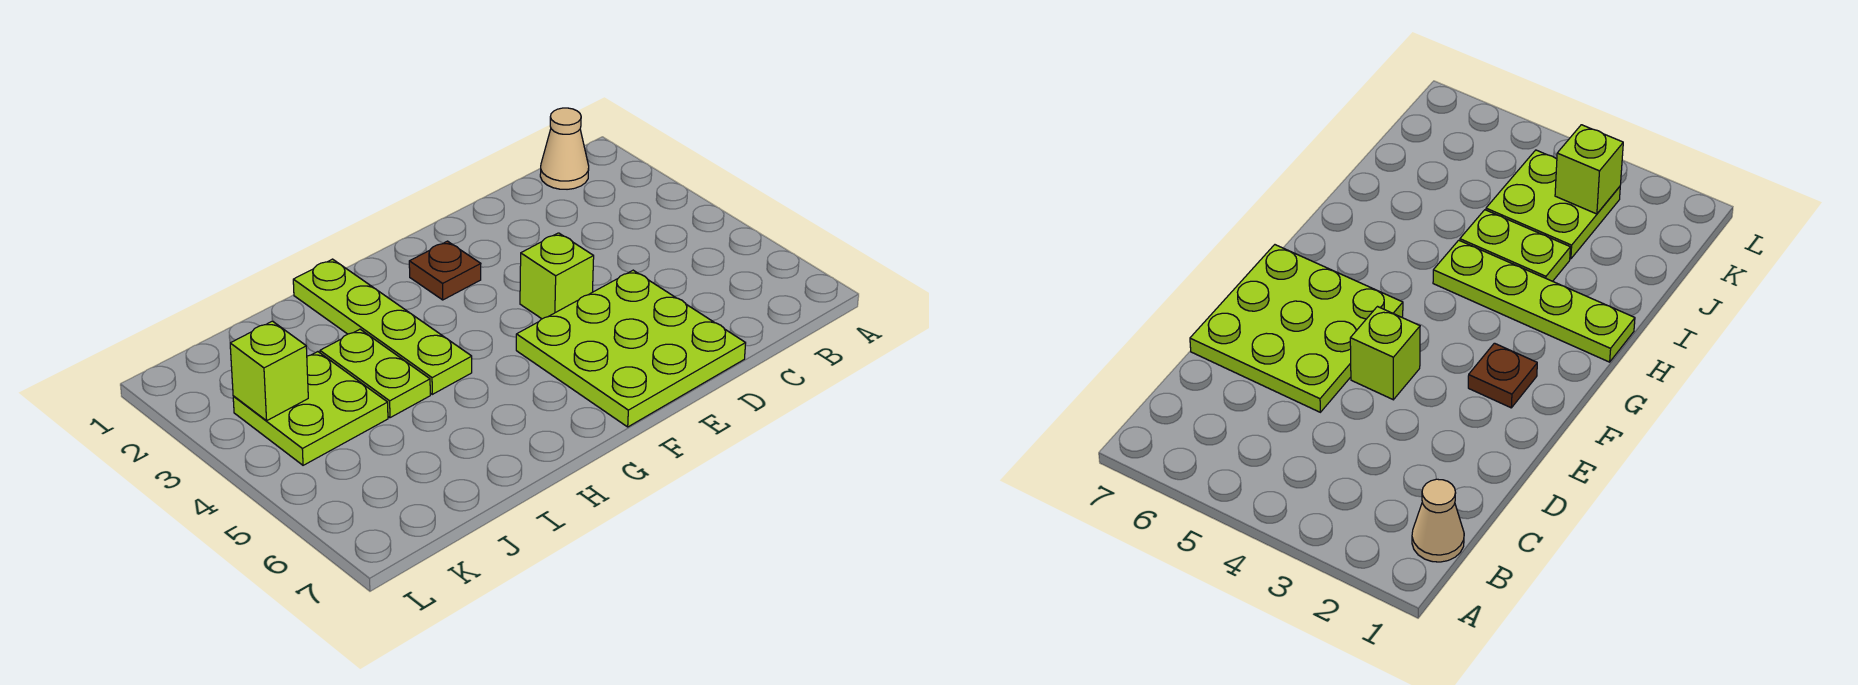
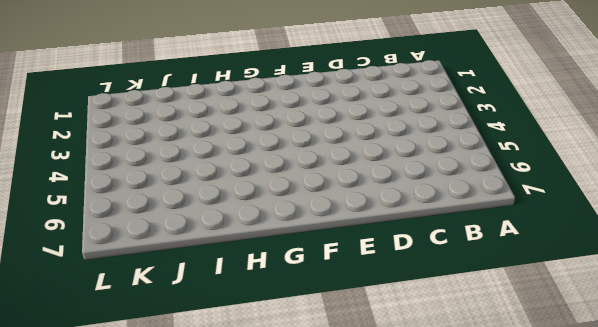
none -> tan cone B1 level 1
none -> lime plate D5:F7 level 1

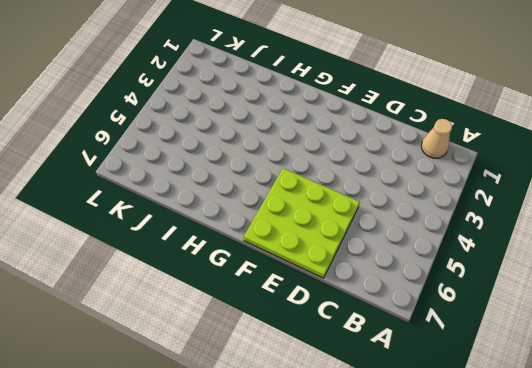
none -> lime brick E4 level 1
none -> brown plate F2 level 1

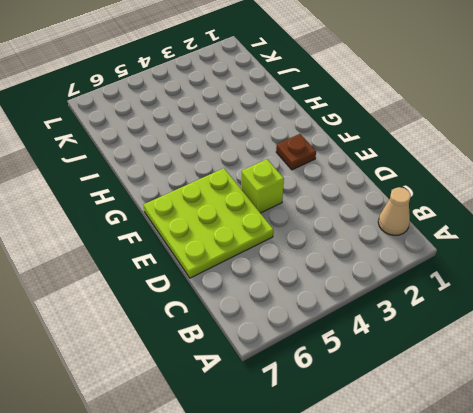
none -> lime plate H1:H4 level 1
none -> lime plate I3:I4 level 1

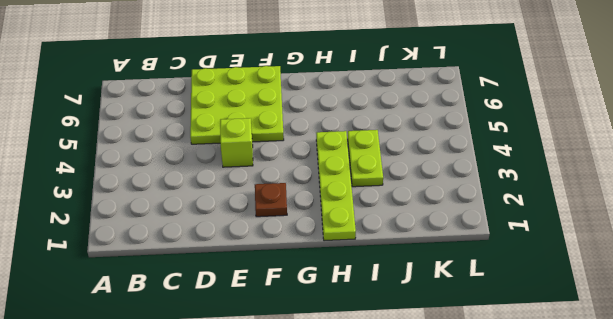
none -> tan cone B1 level 1
none -> lime plate J3:K4 level 1

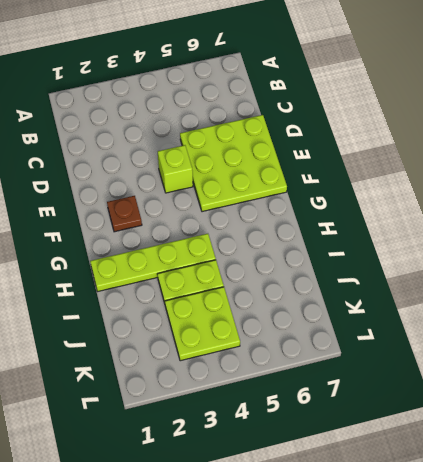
none -> tan cone B1 level 1
none -> lime brick K3 level 2

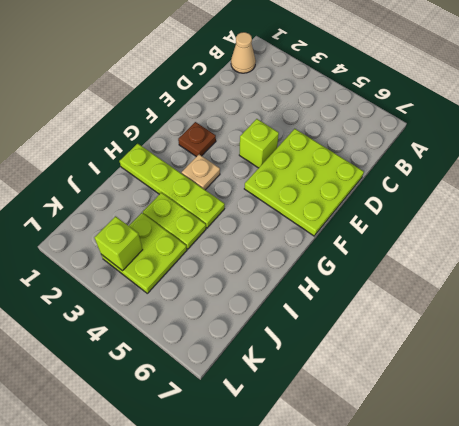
tan plate G3 level 1 -> none

